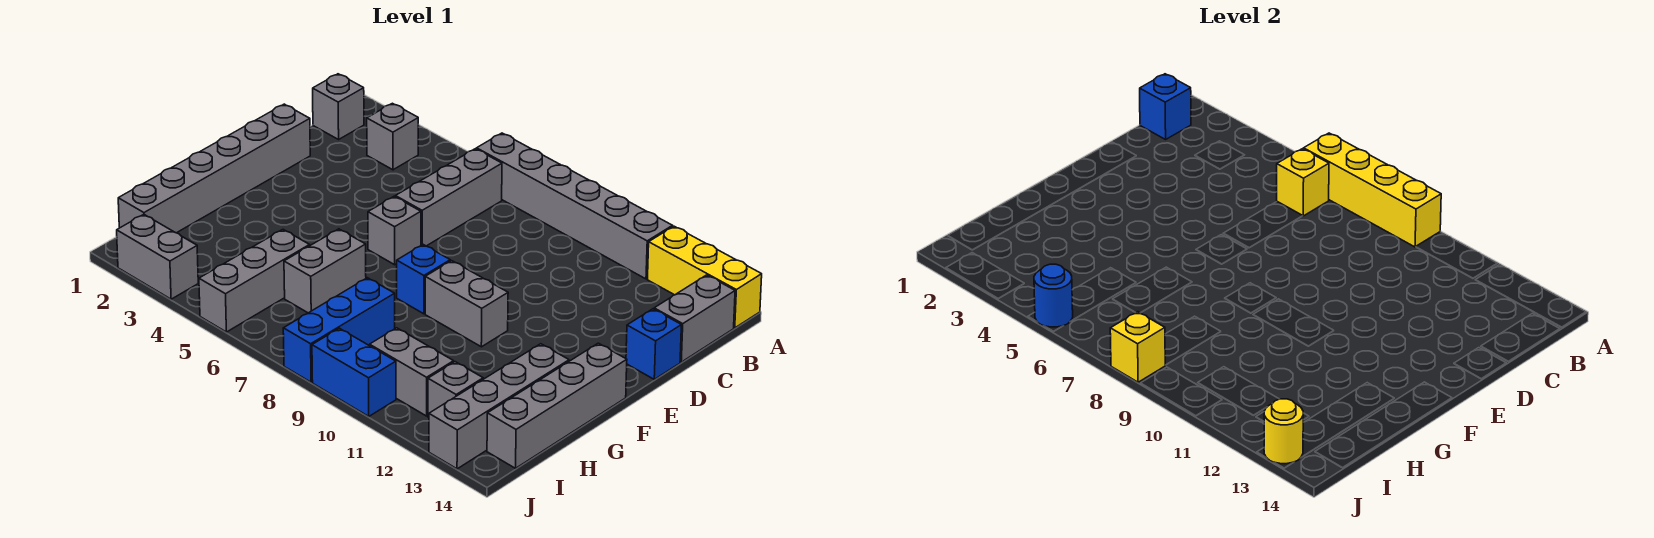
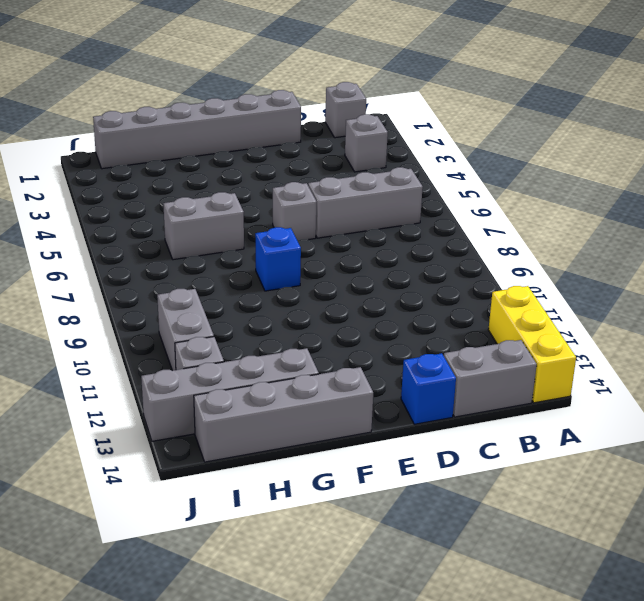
none -> grey brick A6:A11 level 1
none -> grey brick F9:F10 level 1
none -> grey brick H5:J5 level 1

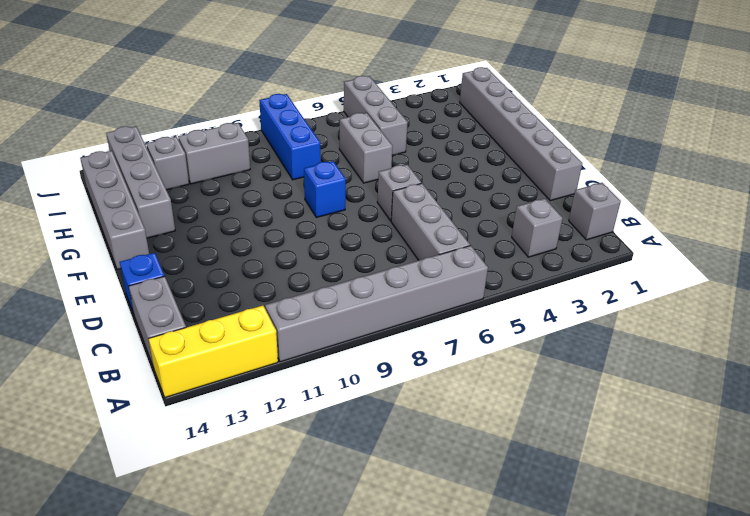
none -> grey brick F9:F10 level 1
none -> grey brick J2:J3 level 1
none -> blue brick J9:J10 level 1

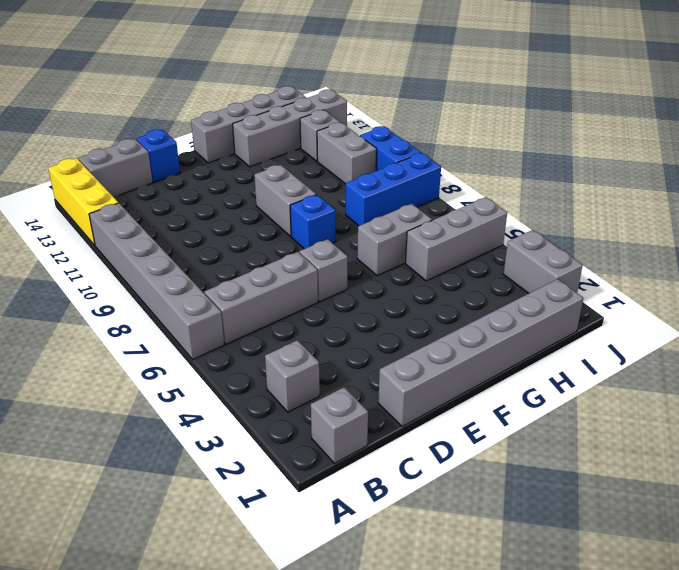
none -> yellow brick A6:A9 level 2
none -> blue brick B1 level 2
none -> yellow brick B6 level 2

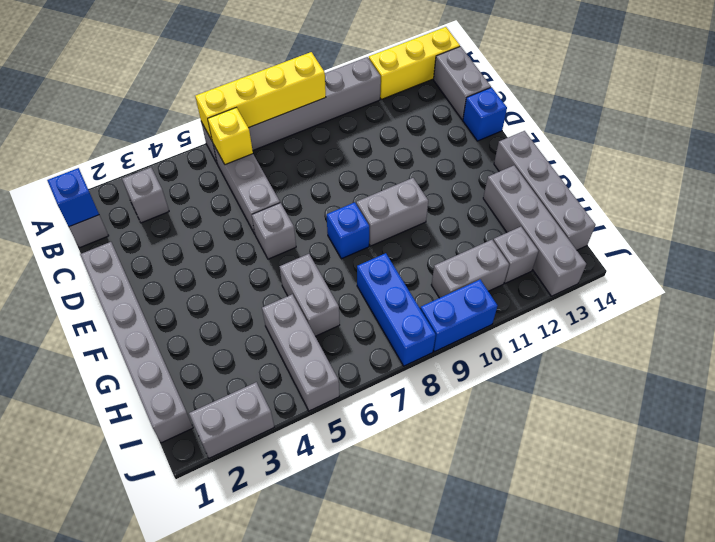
none -> blue round brick J5 level 2
none -> yellow brick J8 level 2
none -> yellow round brick J13 level 2

